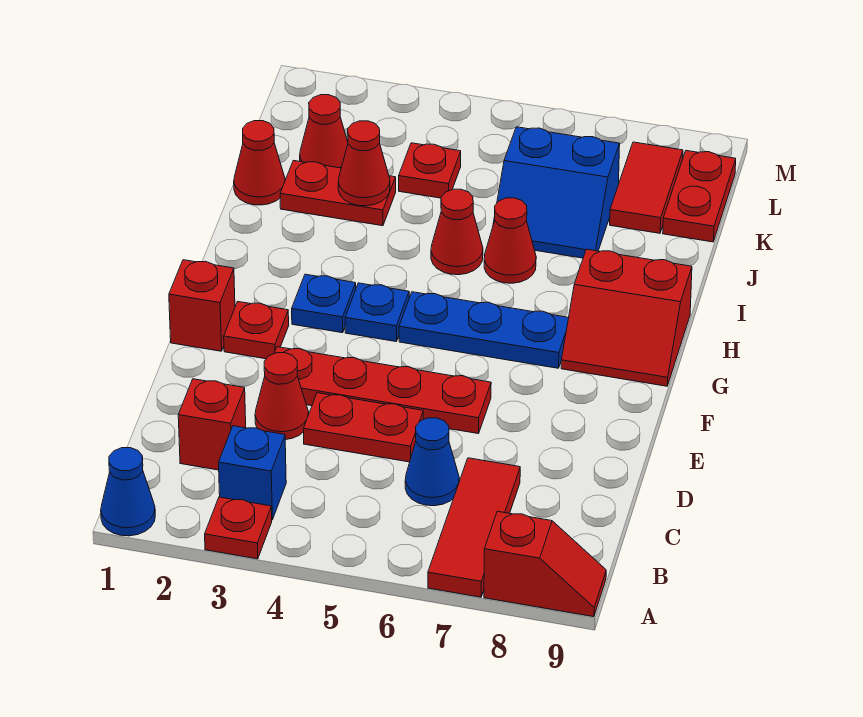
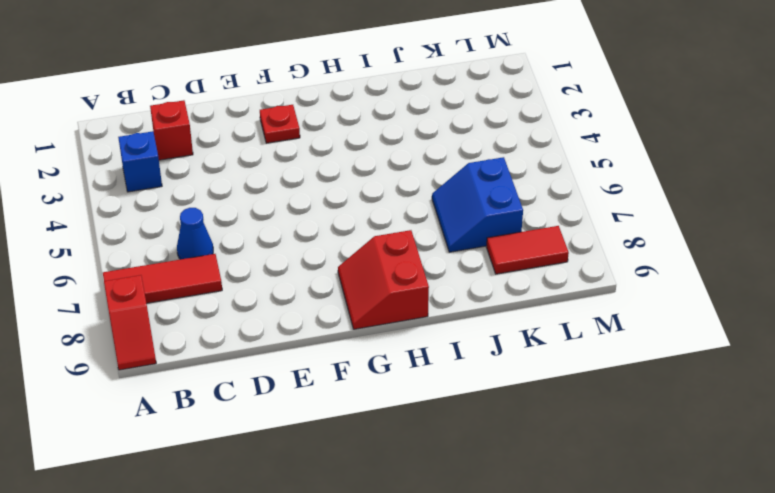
none -> blue cone A1 level 1
none -> red plate A3 level 1
none -> red cone D3 level 1

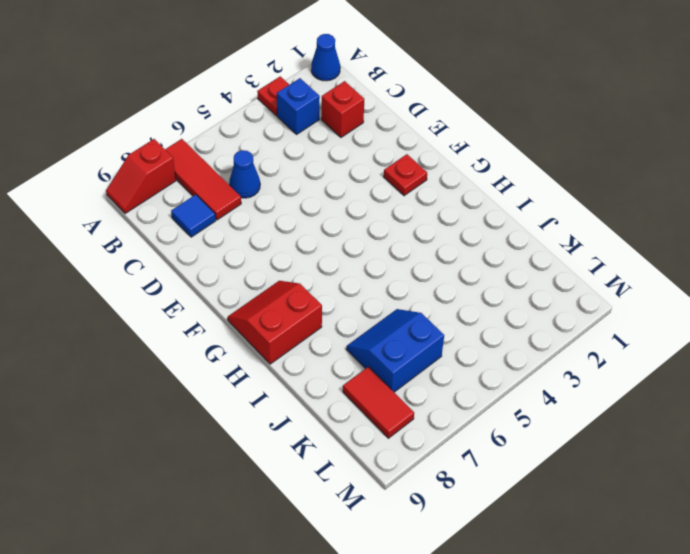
blue tile C8 level 1 -> none
none -> red cone D3 level 1
none -> red plate D4:D5 level 1
none -> red plate E3:E6 level 1

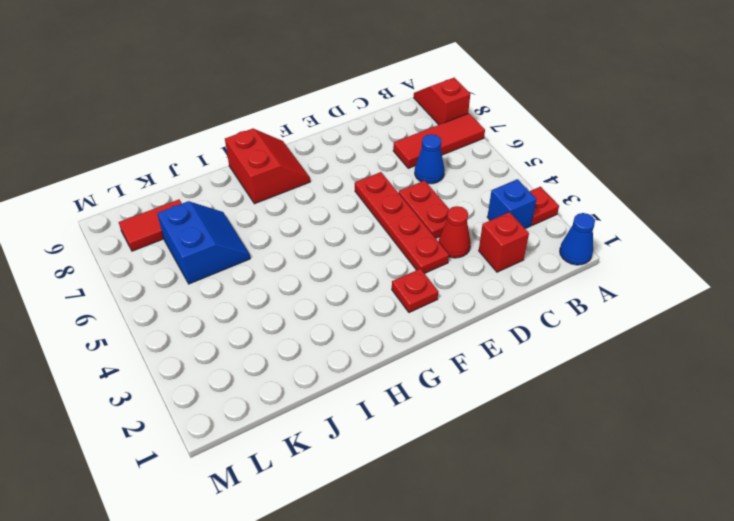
none -> red brick F1 level 1
none -> blue plate G3 level 1
none -> blue plate G4 level 1

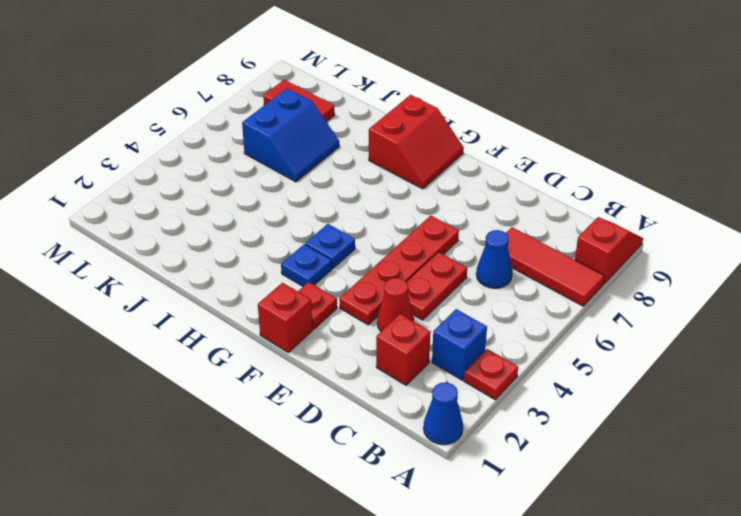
none -> blue plate G5:G7 level 1
none -> red cone I5 level 1
none -> red cone I6 level 1

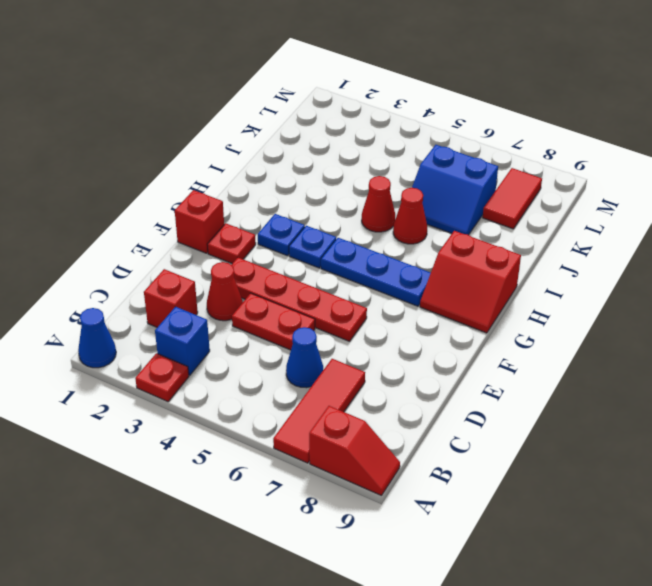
none -> red cone J1 level 1
none -> red plate J2:J3 level 1
none -> red cone K2 level 1

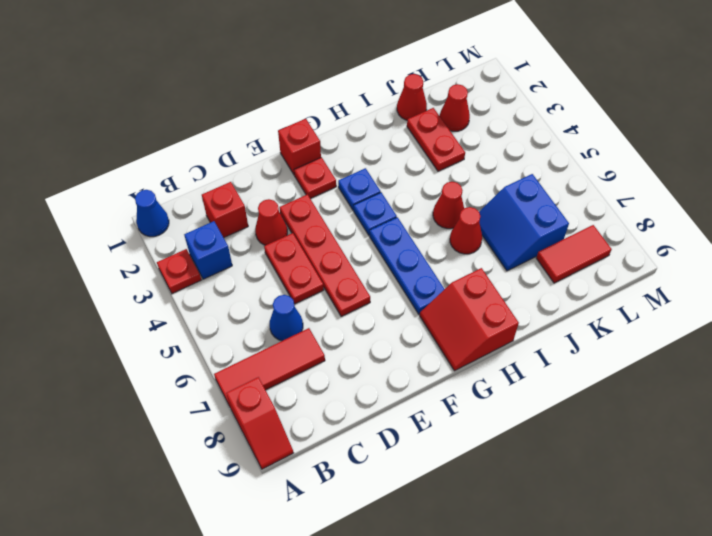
none -> red plate K4 level 1
none -> red plate K9:L9 level 1
none -> red cone J3 level 2

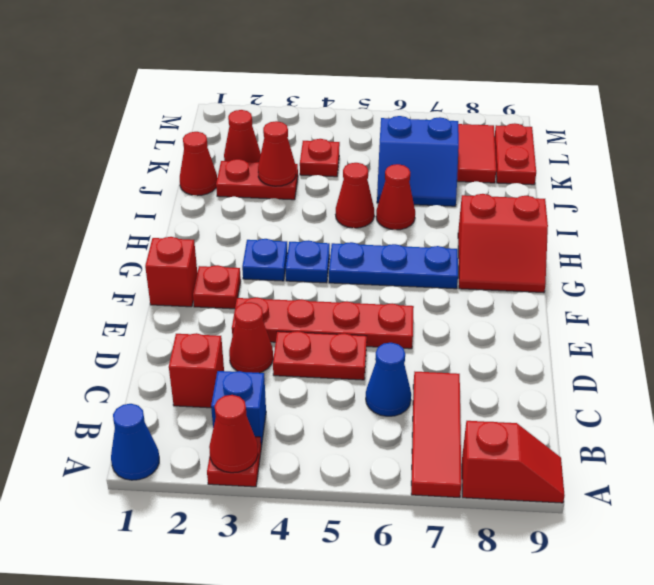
red cone A3 level 2 -> none

